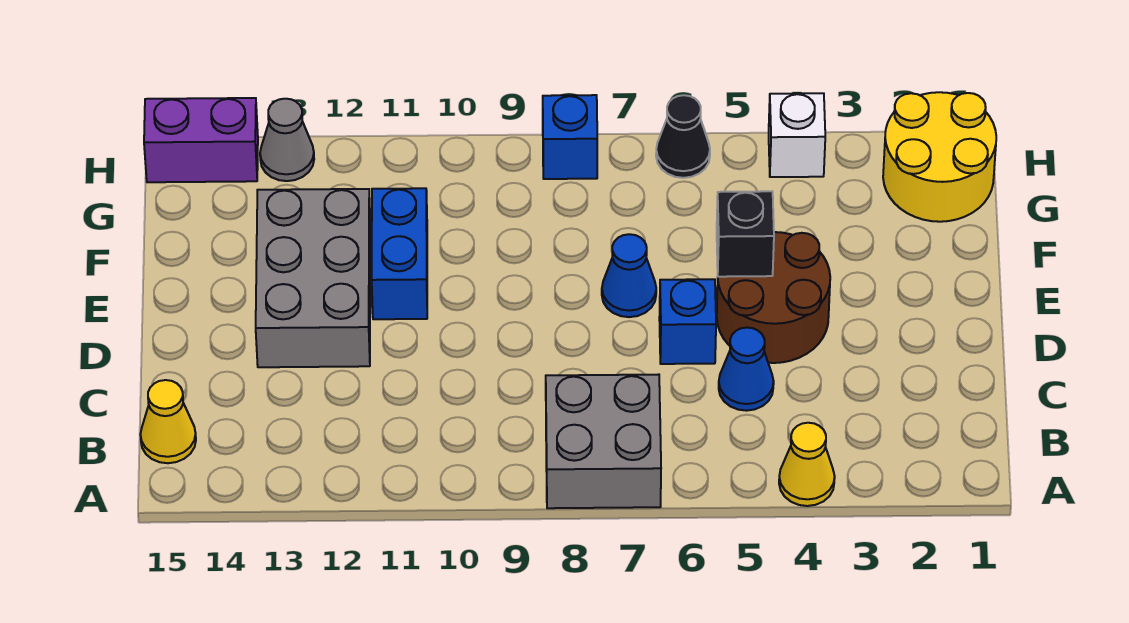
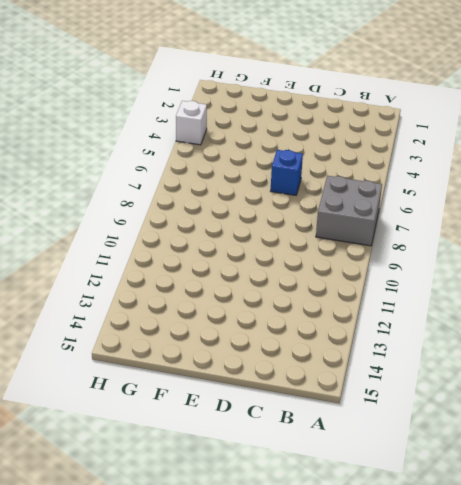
none -> yellow cone A4 level 1
none -> yellow cone B15 level 1
none -> blue cone C5 level 1

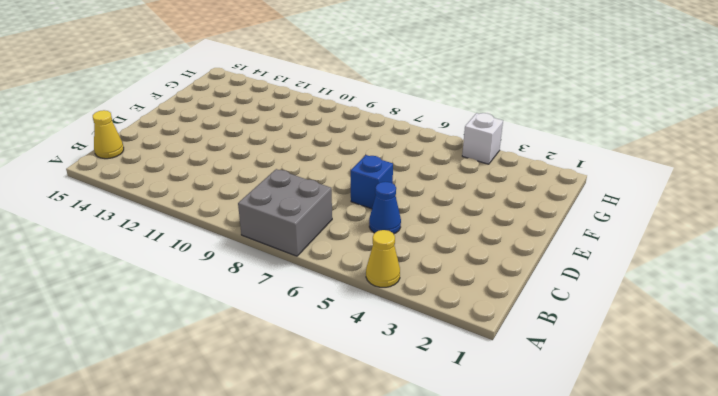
none -> brown round brick D4:E5 level 1
none -> grey brick D12:F13 level 1
none -> blue cone E7 level 1

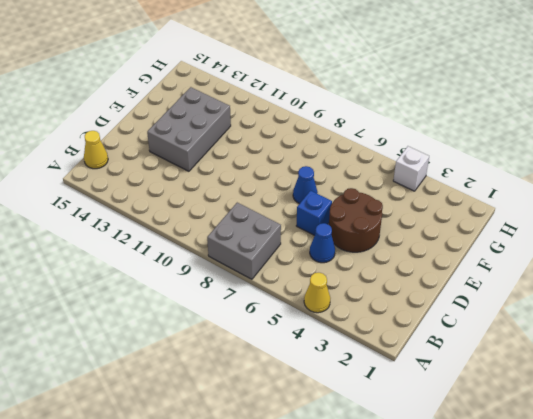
none -> blue brick E11:F11 level 1
none -> yellow round brick G1:H2 level 1
none -> black cone H6 level 1

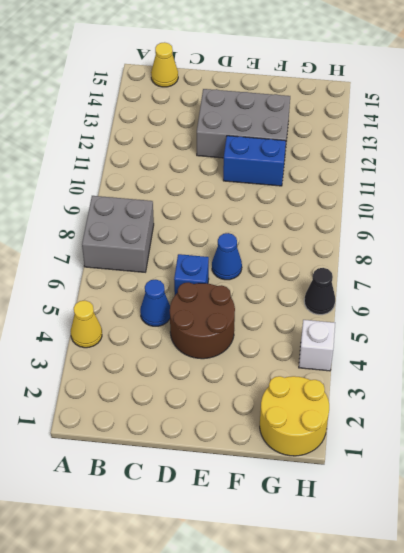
none -> blue brick H8 level 1
none -> grey cone H13 level 1
none -> purple brick H14:H15 level 1

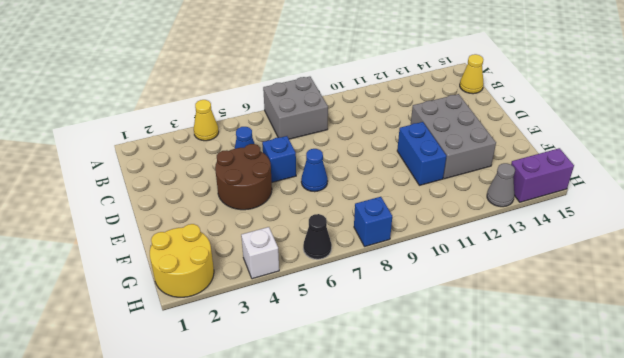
none -> black brick E5 level 2

